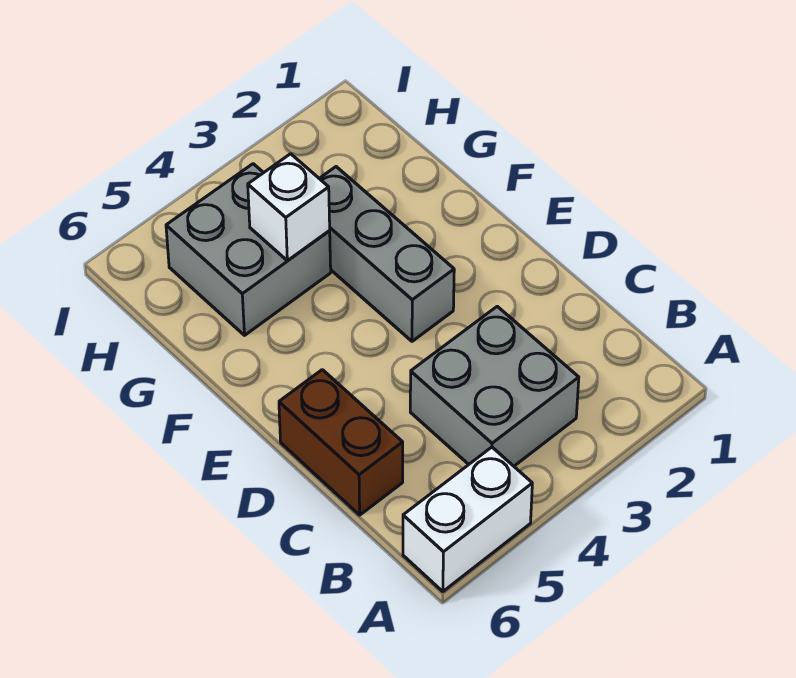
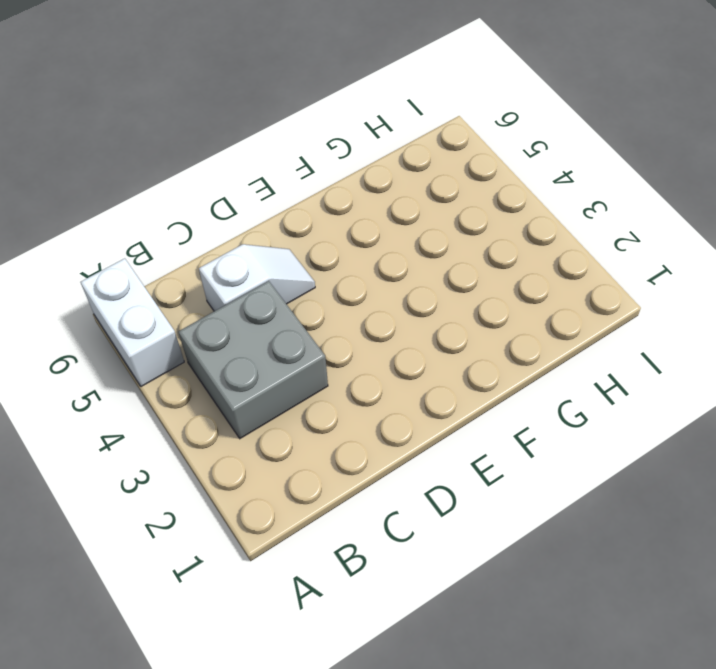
white slope C5:D5 level 1 top C -> none
none -> brown brick C6:D6 level 1
none -> grey brick E3:G3 level 1

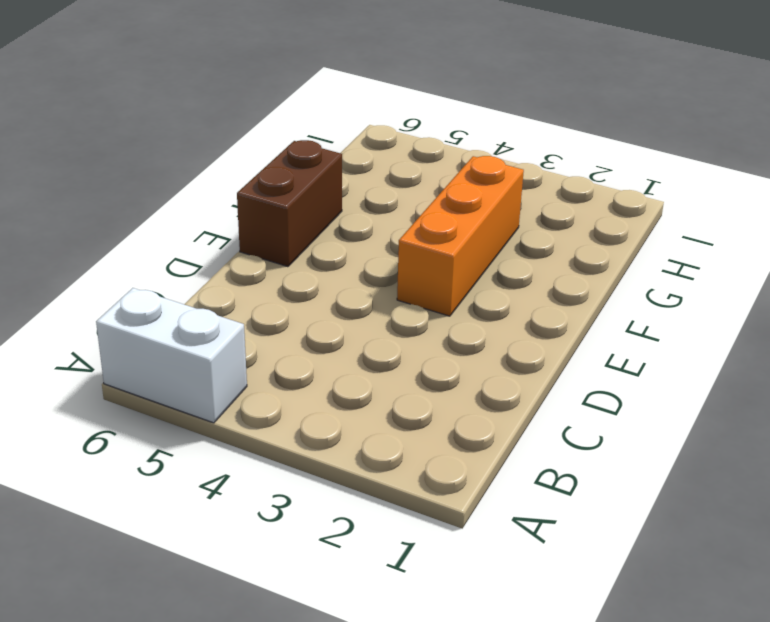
orange brick E3:G3 level 1 -> grey brick E3:G3 level 1
brown brick E6:F6 level 1 -> brown brick C6:D6 level 1
none -> grey brick B3:C4 level 1
none -> grey brick G4:H5 level 1

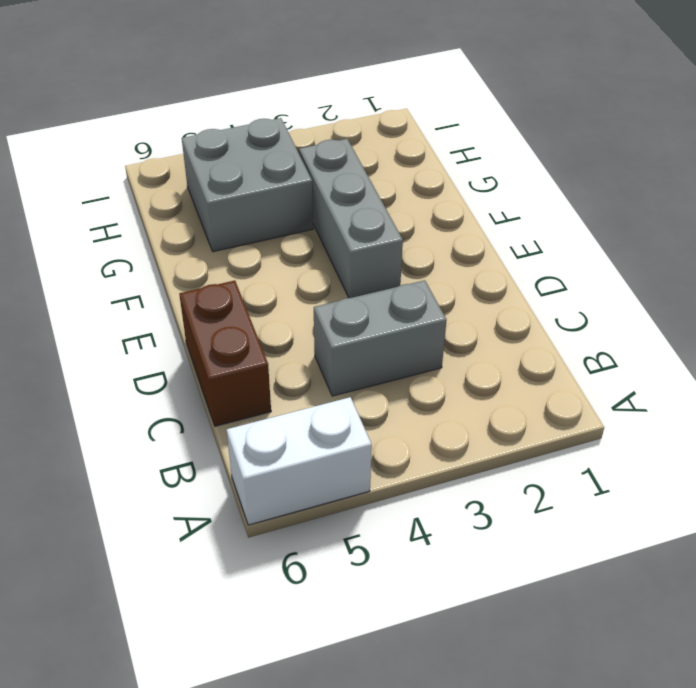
grey brick C3:C4 level 1 -> grey brick B3:C4 level 1
none -> white brick G4 level 2

